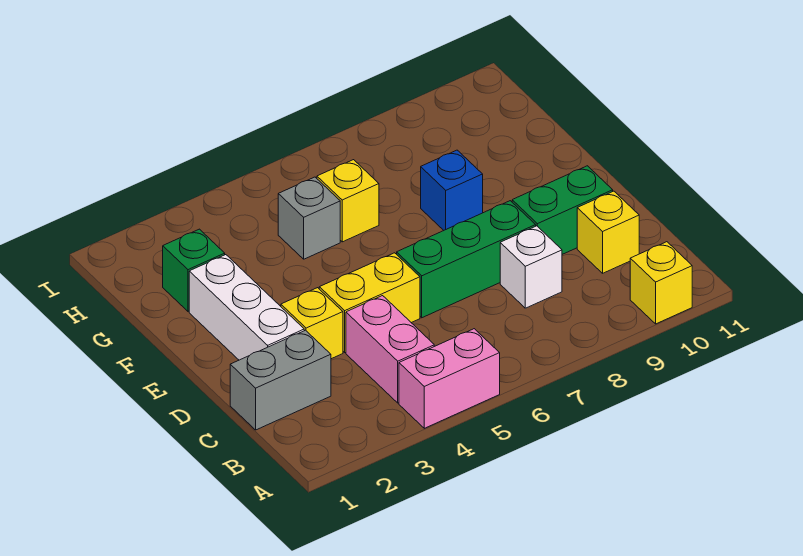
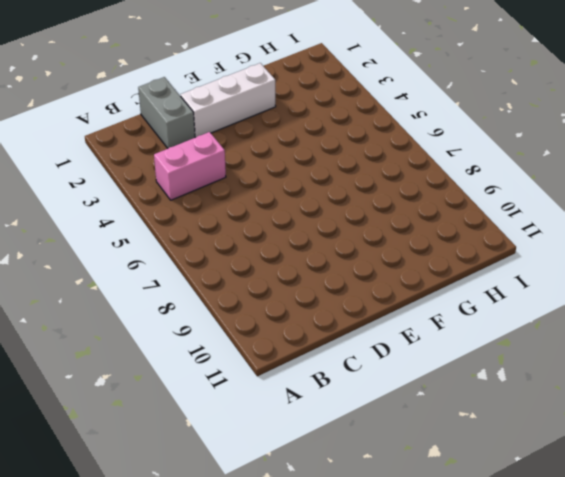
none -> pink brick A4:A5 level 1
none -> yellow brick A10 level 1
none -> white brick C8 level 1

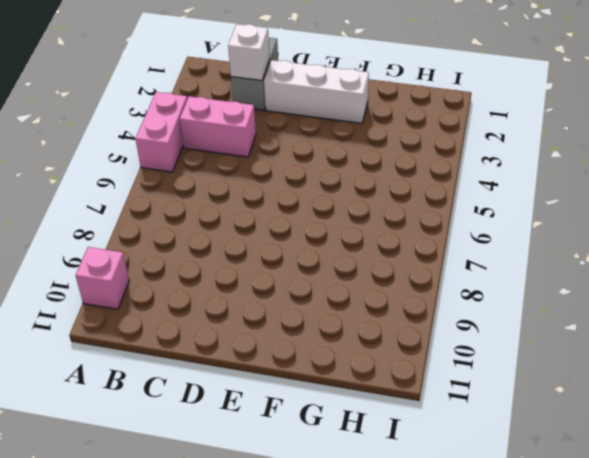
pink brick A10 level 1 -> yellow brick A10 level 1
white brick C2 level 2 -> white brick C8 level 1
none -> yellow brick C10 level 1
none -> yellow brick D3 level 1
none -> yellow brick D4:D5 level 1

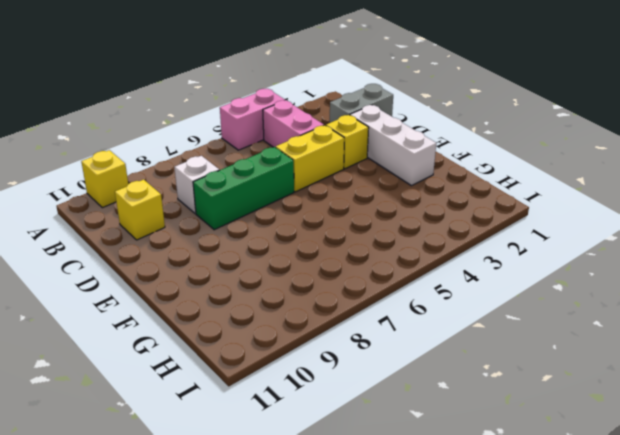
none -> green brick D9:D10 level 1
none -> blue brick F8 level 1
none -> green brick G2 level 1

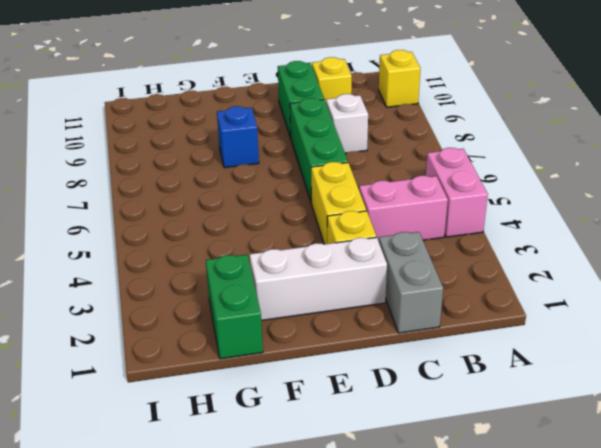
green brick G1:G2 level 1 -> green brick G2 level 1
none -> grey brick G5 level 1
none -> yellow brick G6 level 1

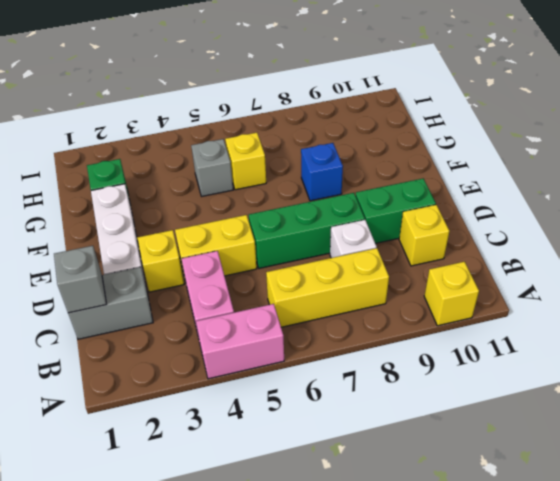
yellow brick B6:B8 level 1 -> none
grey brick C1 level 2 -> none

